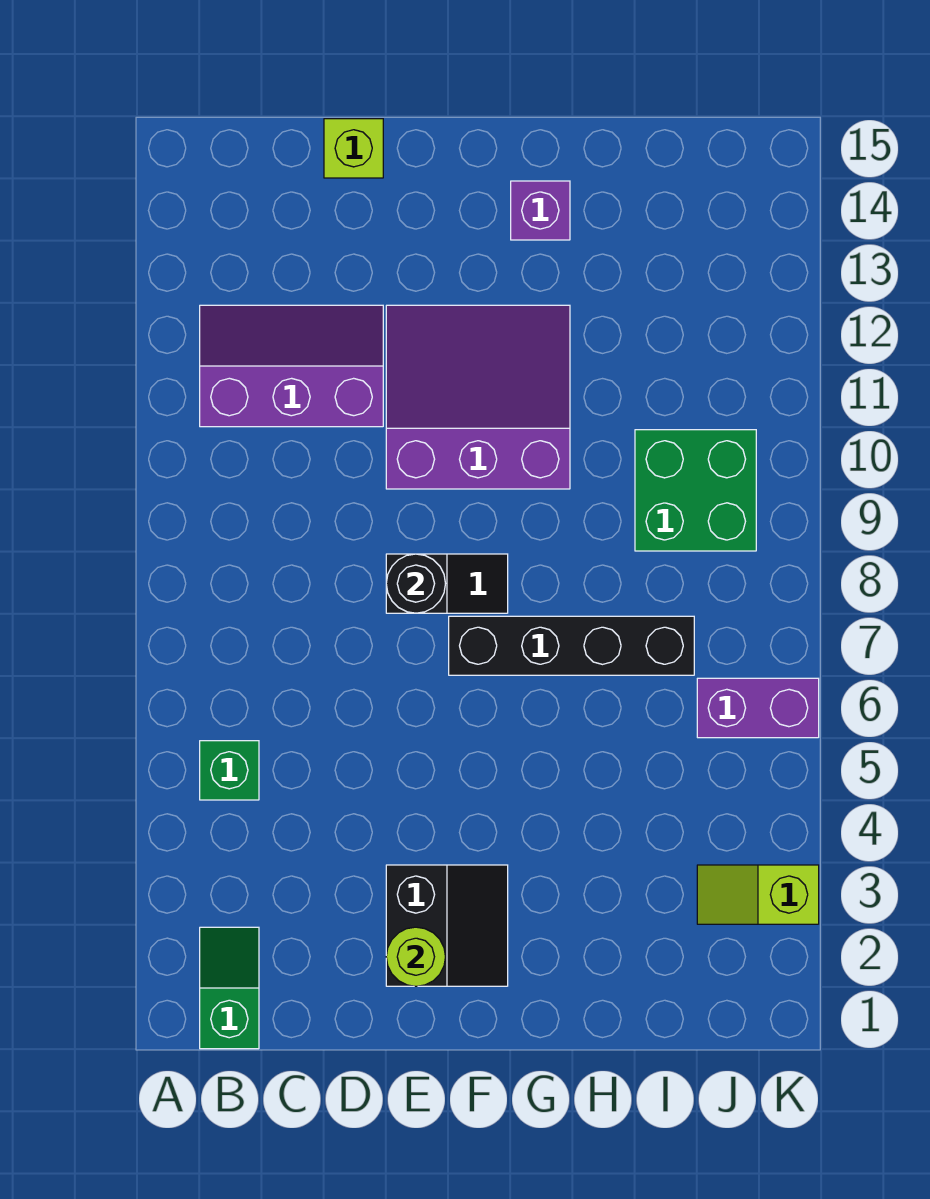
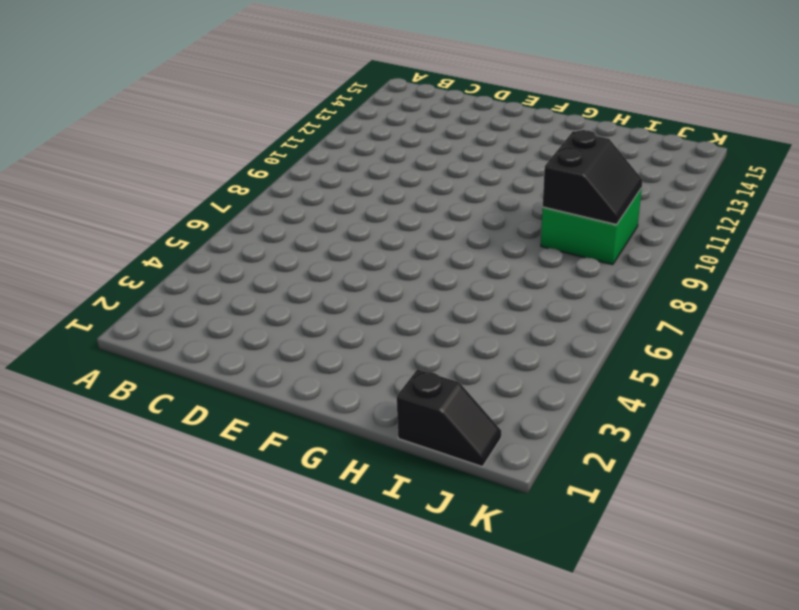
black slope I1:J1 level 1 top I -> black slope E8:F8 level 1 top E
black slope I9:J10 level 2 top I -> black slope E2:F3 level 1 top E
none -> green slope B1:B2 level 1 top 1
none -> green brick B5 level 1
none -> purple slope B11:D12 level 1 top 11

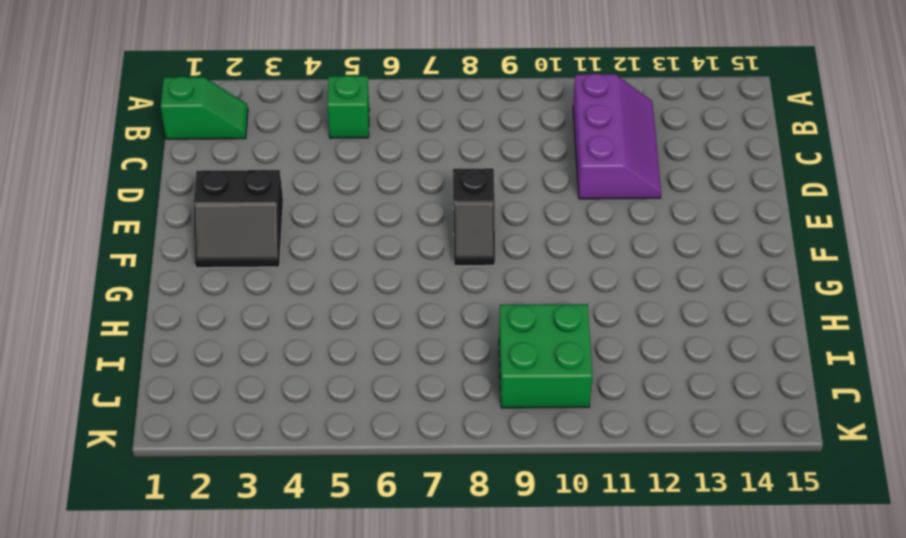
none -> lime brick D15 level 1
none -> purple slope E10:G12 level 1 top 10
none -> black brick F7:I7 level 1

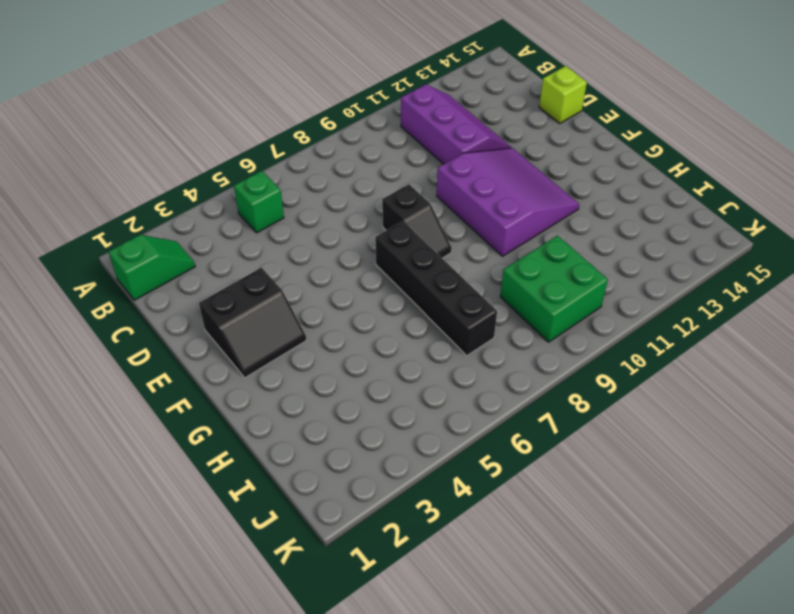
none -> purple brick G14 level 1
none -> lime slope J3:K3 level 1 top K
none -> purple brick J6:K6 level 1

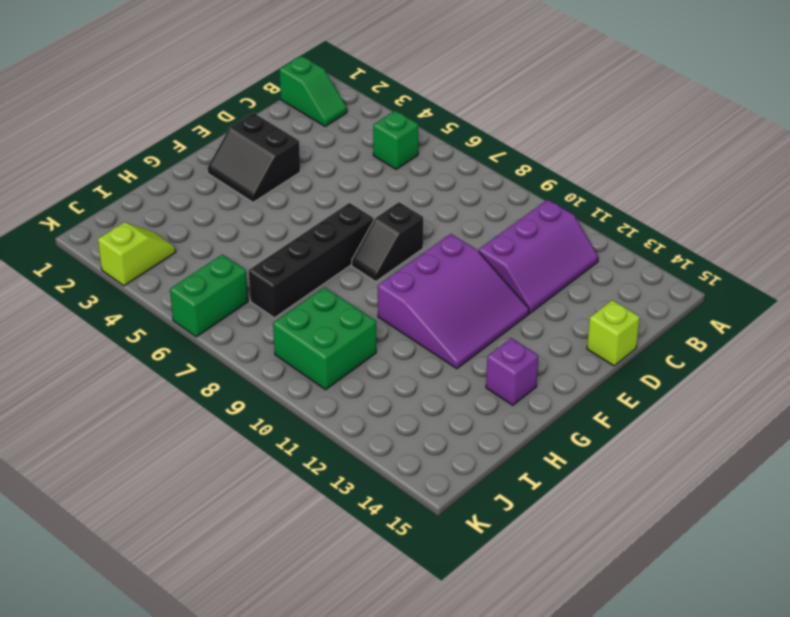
green brick J6:K6 level 1 -> purple brick J6:K6 level 1
none -> lime round brick E2 level 2
none -> black round brick E8 level 2

